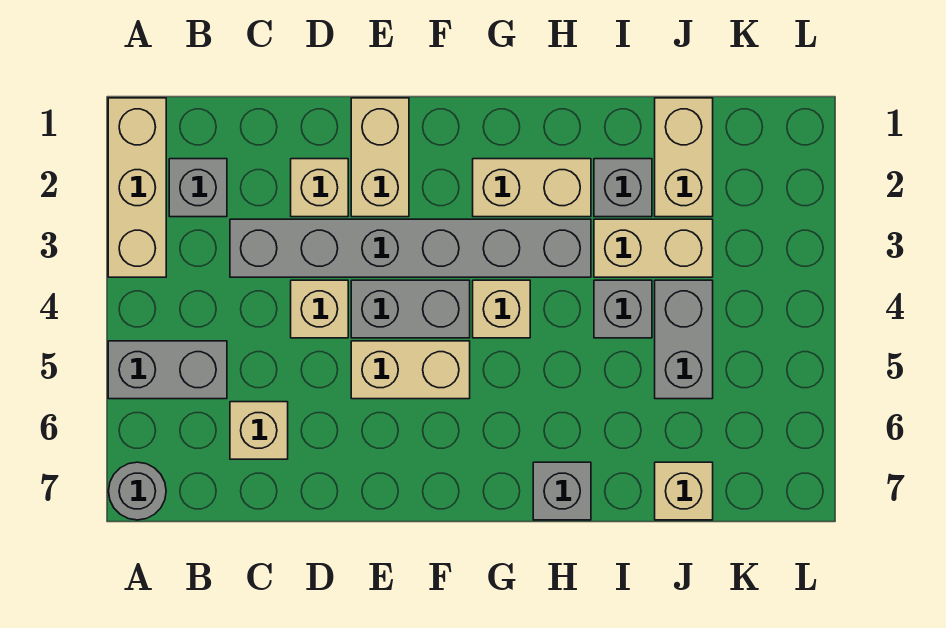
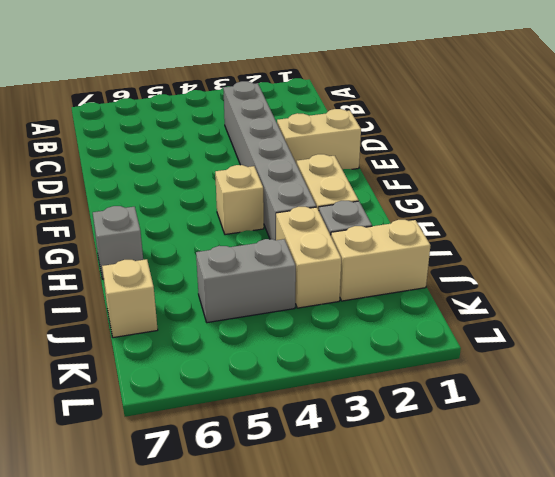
none -> tan brick A1:A3 level 1
none -> grey brick A5:B5 level 1
none -> grey round brick A7 level 1

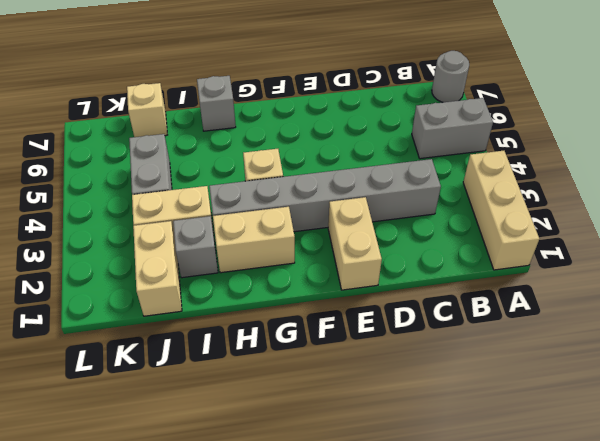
none -> grey brick B2 level 1
none -> tan brick C6 level 1
none -> tan brick D2 level 1

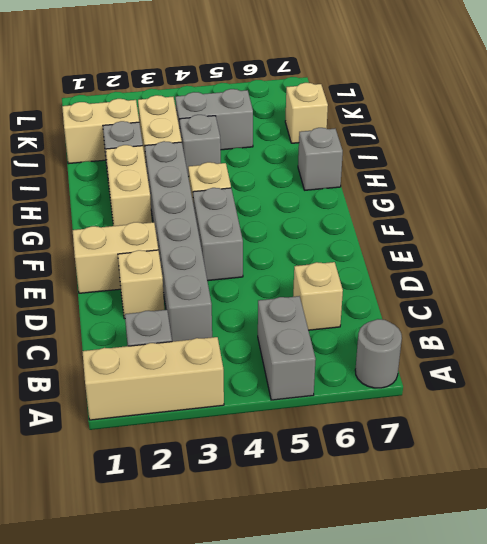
none -> tan brick D4 level 1
none -> tan brick E5:F5 level 1

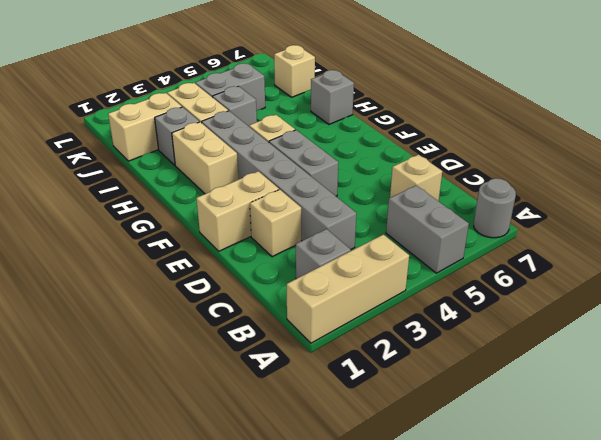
none -> tan brick D4 level 1
none -> tan brick E5:F5 level 1

